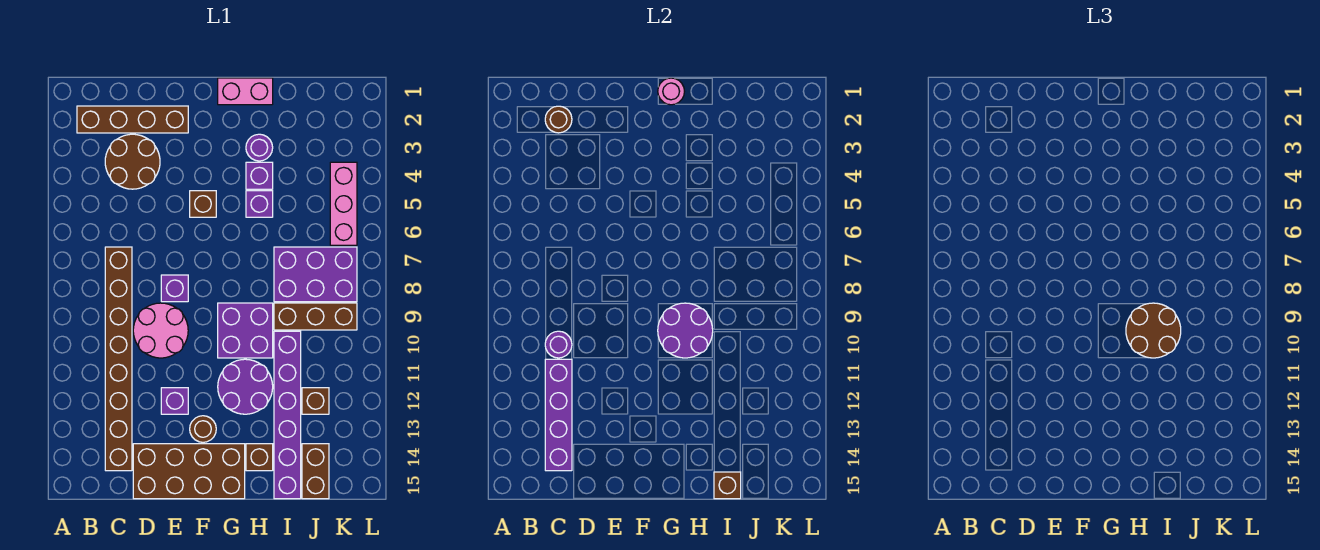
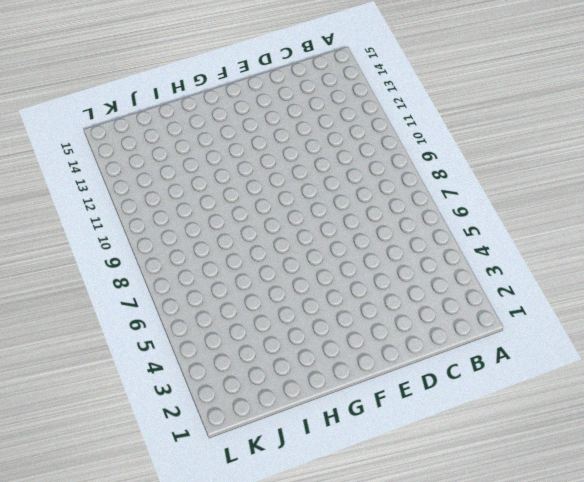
none -> brown brick B2:E2 level 1
none -> brown round brick C3:D4 level 1
none -> brown brick C7:C14 level 1

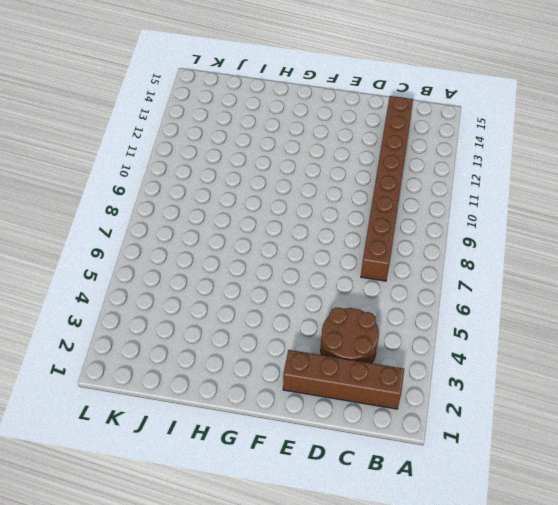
none -> pink round brick D9:E10 level 1
none -> brown brick D14:G15 level 1
none -> purple brick E8 level 1

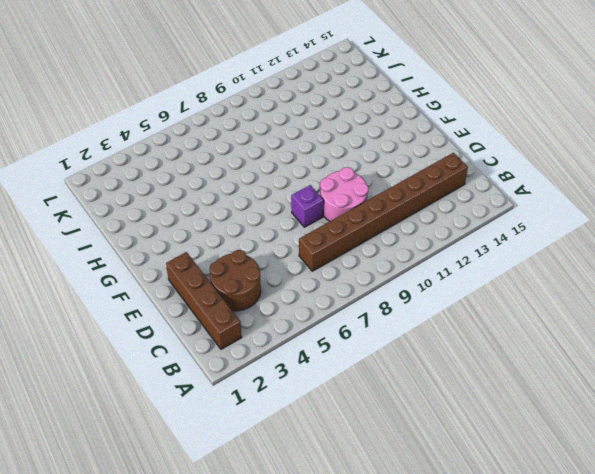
none -> brown brick D14:G15 level 1
none -> purple brick E12 level 1
none -> brown brick F5 level 1

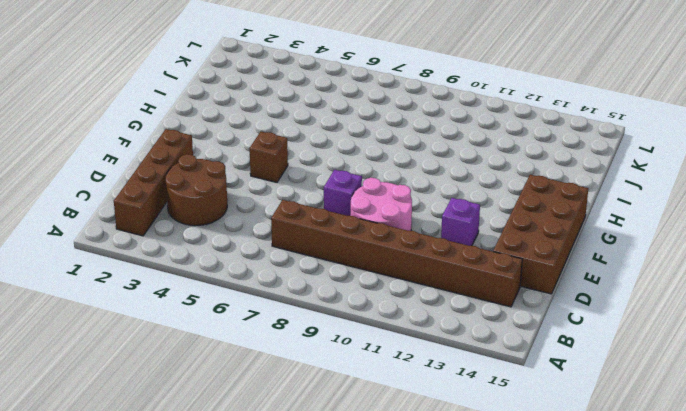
none -> brown round brick F13 level 1
none -> pink brick G1:H1 level 1
none -> purple brick G9:H10 level 1

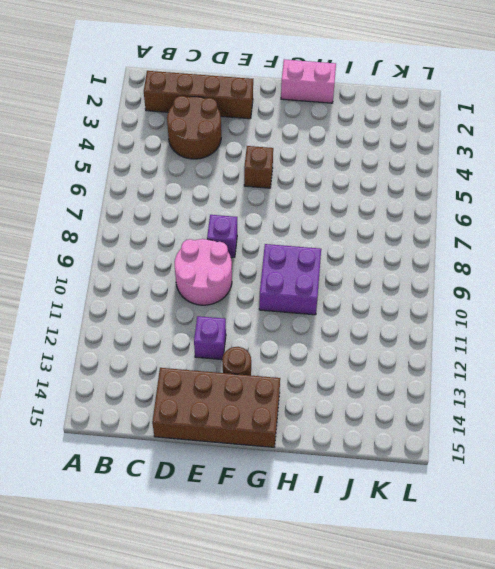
none -> brown brick C7:C14 level 1
none -> purple round brick G11:H12 level 1
none -> purple round brick H3 level 1

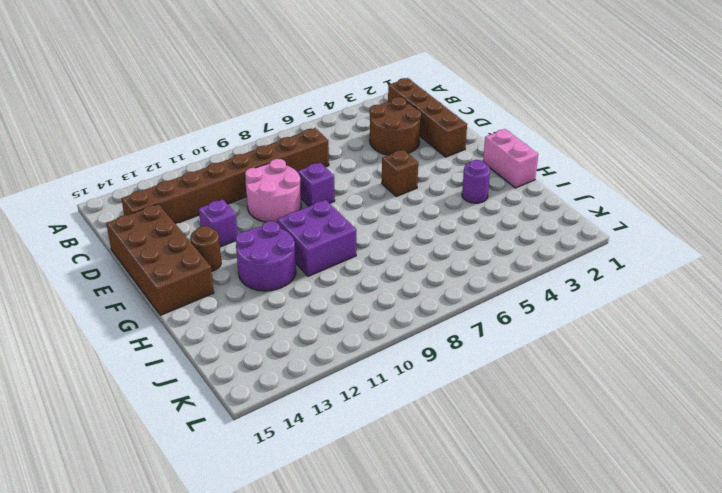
none -> purple brick H4 level 1
none -> purple brick H5 level 1
none -> brown brick H14 level 1

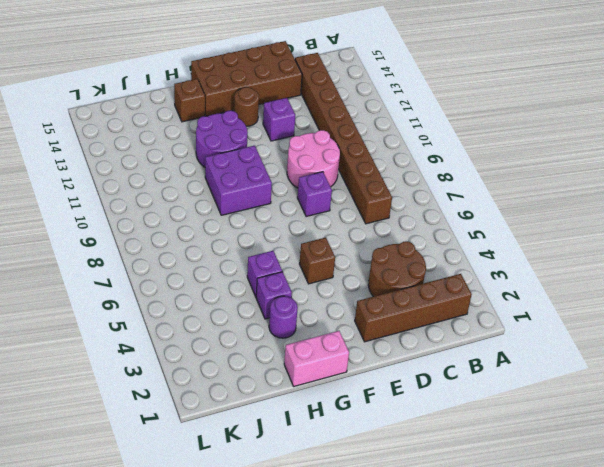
none -> purple brick I7:K8 level 1
none -> brown brick I9:K9 level 1
none -> purple brick I10:I15 level 1

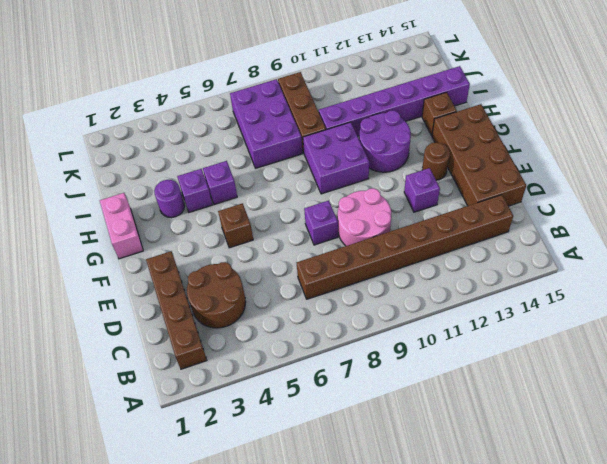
none -> brown brick J12 level 1
none -> brown brick J14:J15 level 1
none -> pink brick K4:K6 level 1

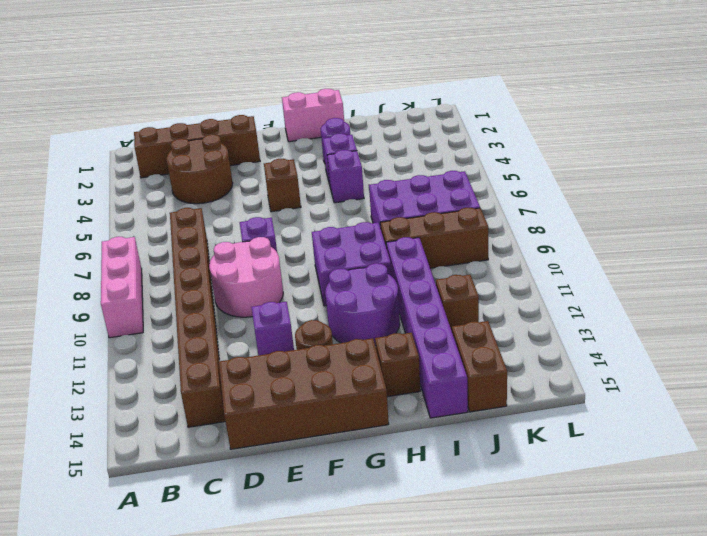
pink brick A8:A10 level 1 -> pink brick K4:K6 level 1
none -> brown round brick C2 level 2
none -> purple round brick C10 level 2
none -> purple brick C11:C14 level 2

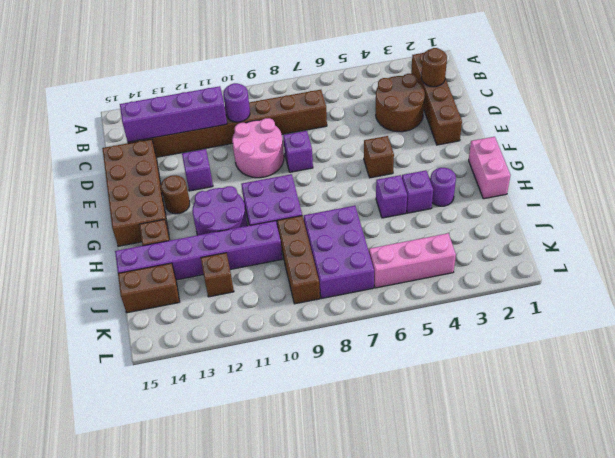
none -> pink round brick G1 level 2
none -> purple round brick G9:H10 level 2
none -> brown brick I15 level 2

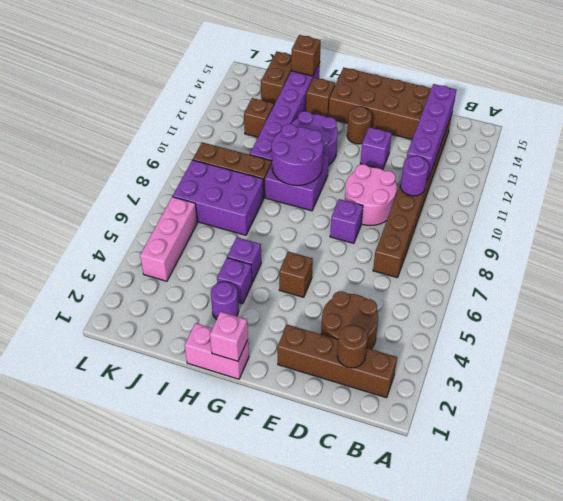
pink brick G1 level 2 -> pink round brick G1 level 2
none -> brown round brick H9:I10 level 3

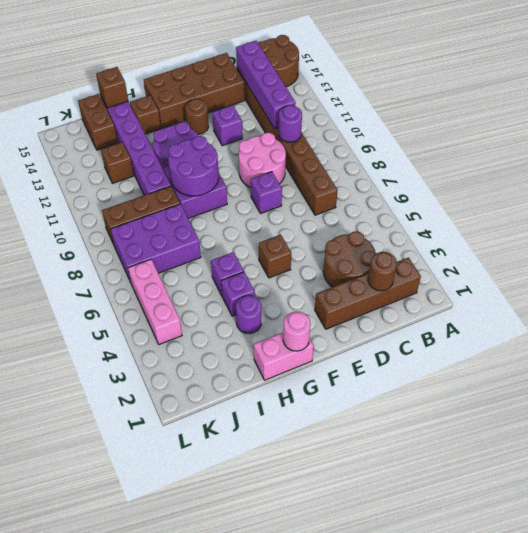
brown round brick A14:B15 level 1 -> brown round brick H9:I10 level 3

